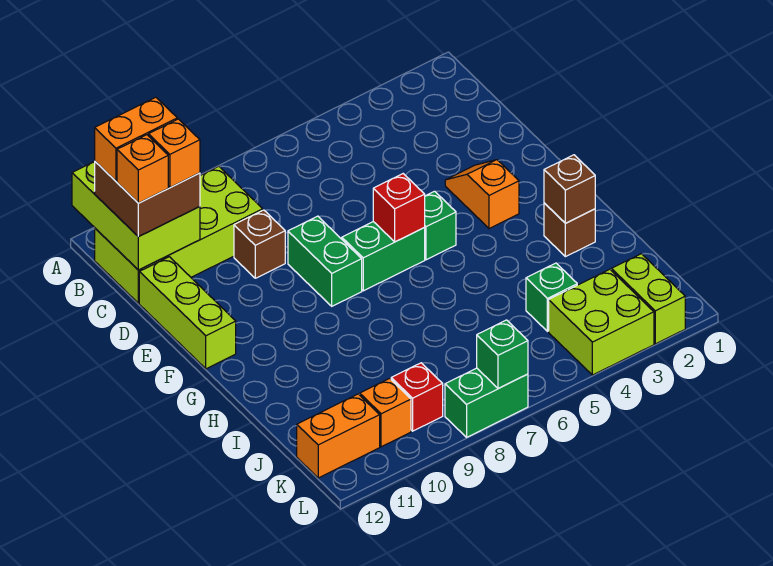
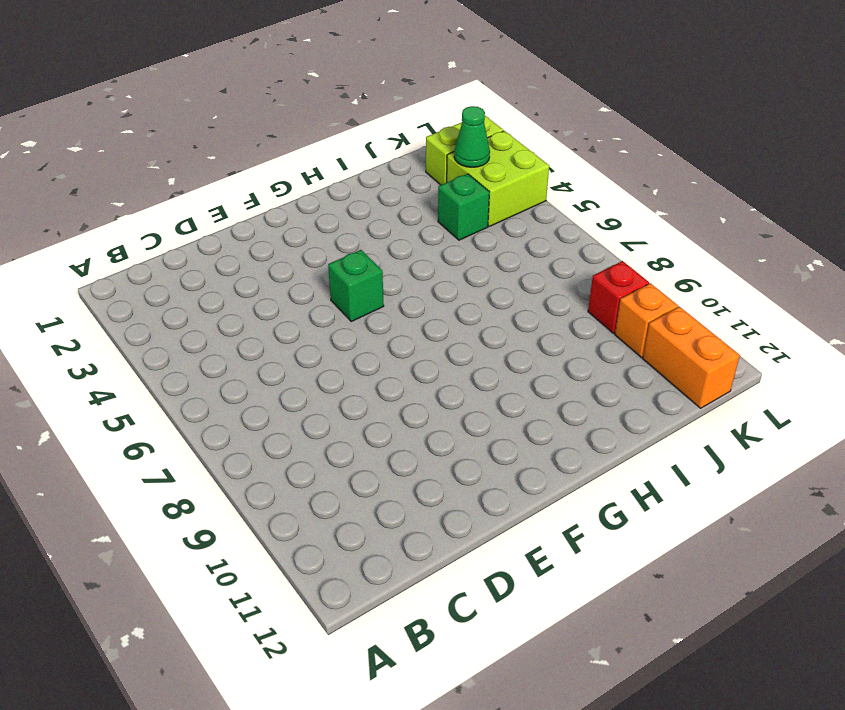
green cone K3 level 2 -> none
none -> lime brick B9:C12 level 1
none -> brown brick D9 level 1
none -> lime brick D12:F12 level 1

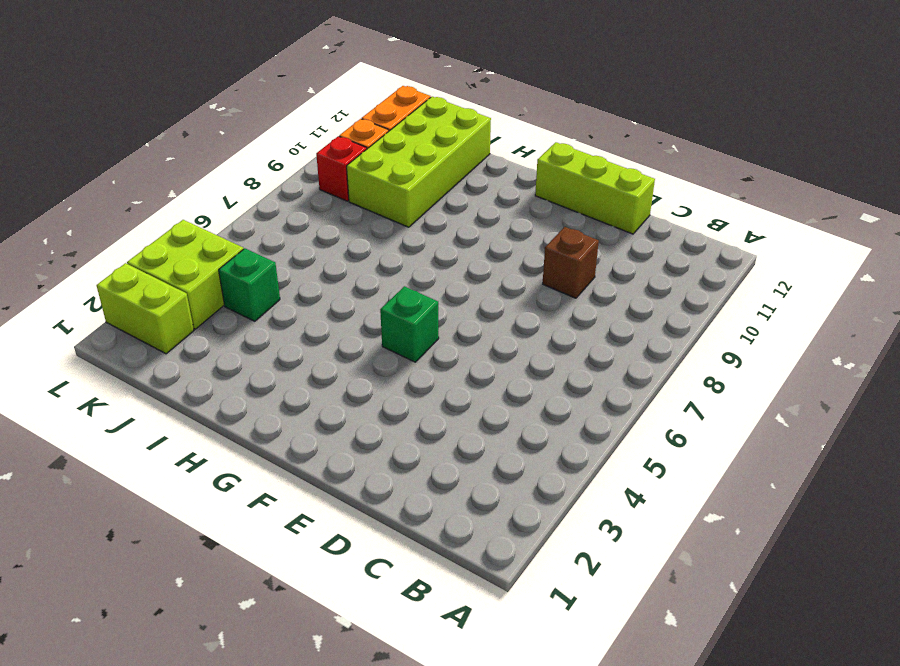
lime brick I9:J12 level 1 -> lime brick B9:C12 level 1
none -> orange slope E3:F3 level 1 top F
none -> green brick E8:F8 level 1
none -> green brick F6:F7 level 1

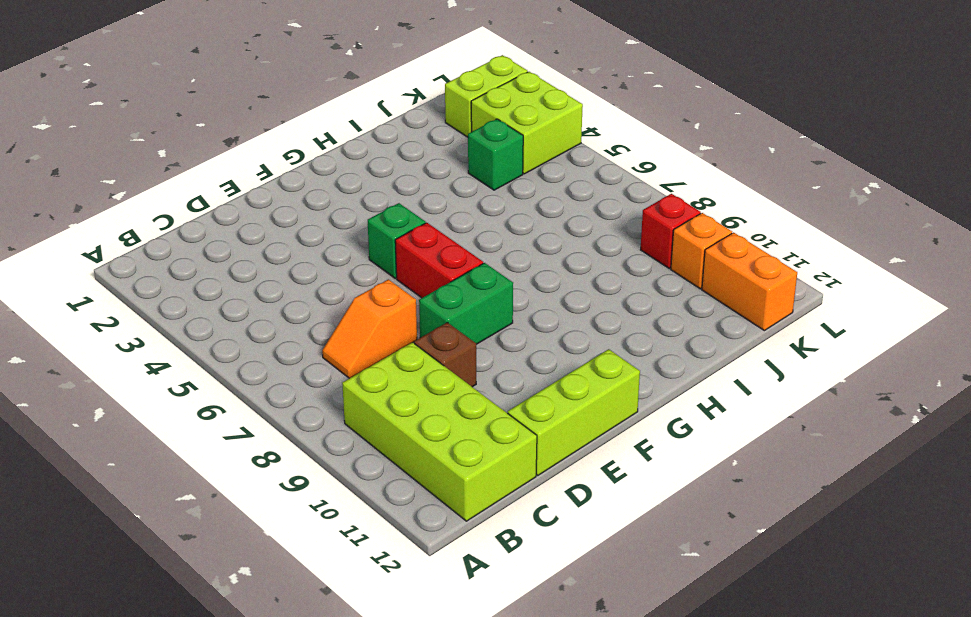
orange slope C7:D7 level 1 top D -> orange slope E3:F3 level 1 top F
red brick F6:F7 level 1 -> green brick F6:F7 level 1
none -> brown brick H2 level 1
none -> green brick L7:L8 level 1
none -> lime brick A11:C12 level 2

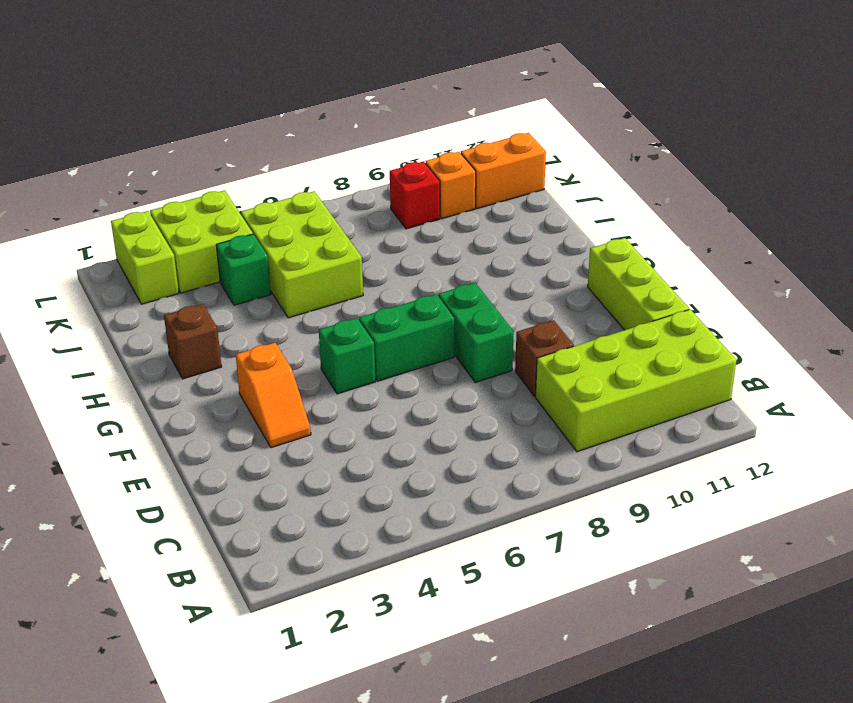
lime brick I5:K6 level 1 -> lime brick A11:C12 level 2
none -> green brick L7:L8 level 1
none -> red brick F6 level 2
none -> brown brick H2 level 2

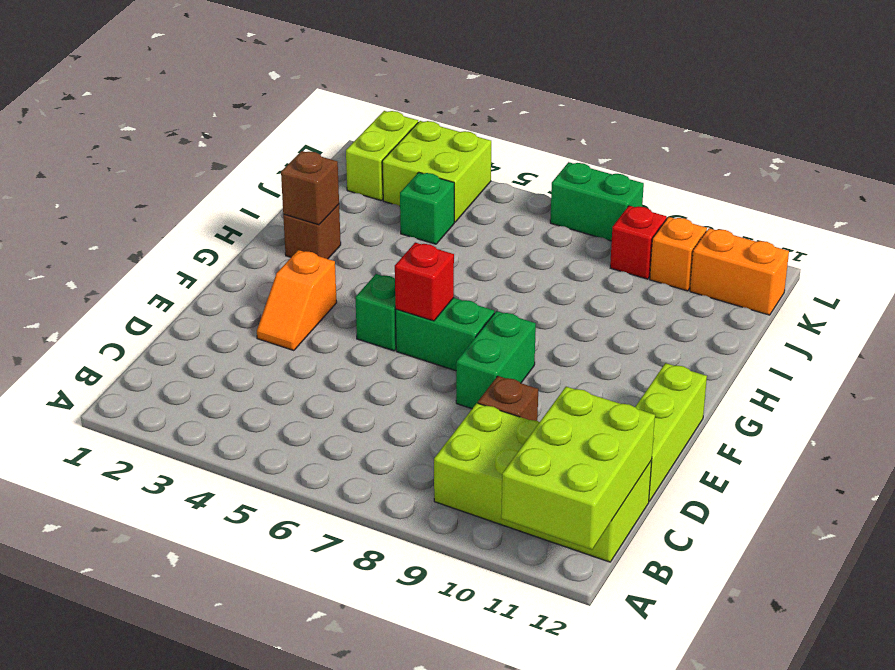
none -> green brick L7 level 2
none -> brown brick B11:C12 level 3
none -> orange brick B11:B12 level 4

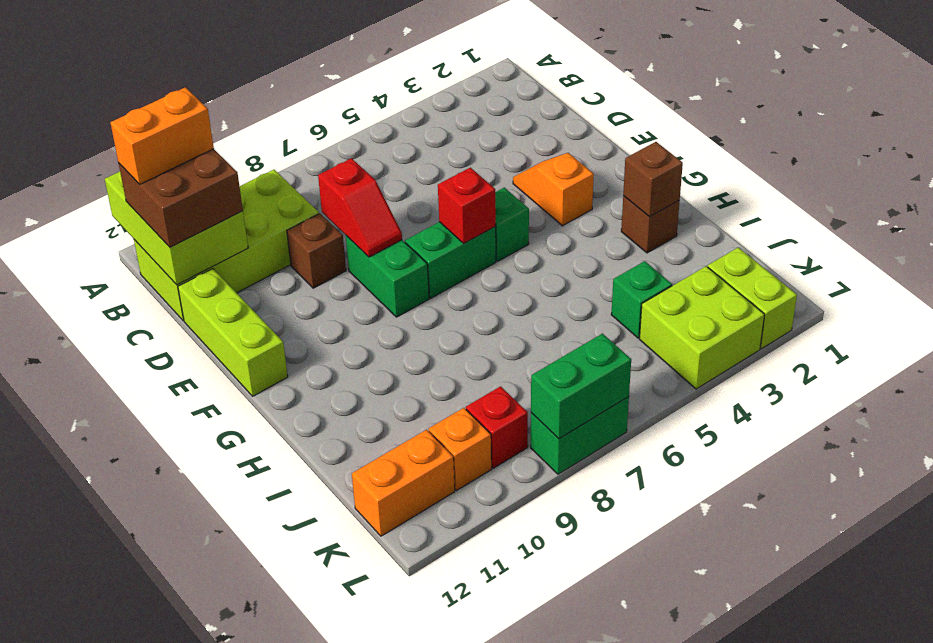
red slope D8:E8 level 2 top D -> none
green brick L7:L8 level 2 -> green brick L7 level 2
none -> orange brick C11 level 4
none -> orange brick C12 level 4

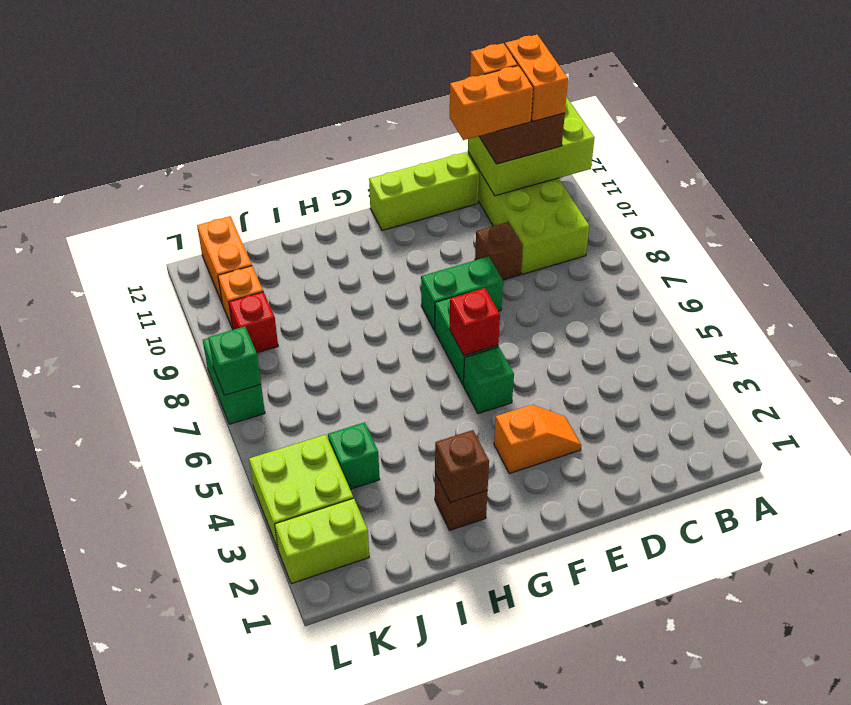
orange brick C11:D11 level 4 -> orange brick C11 level 4

